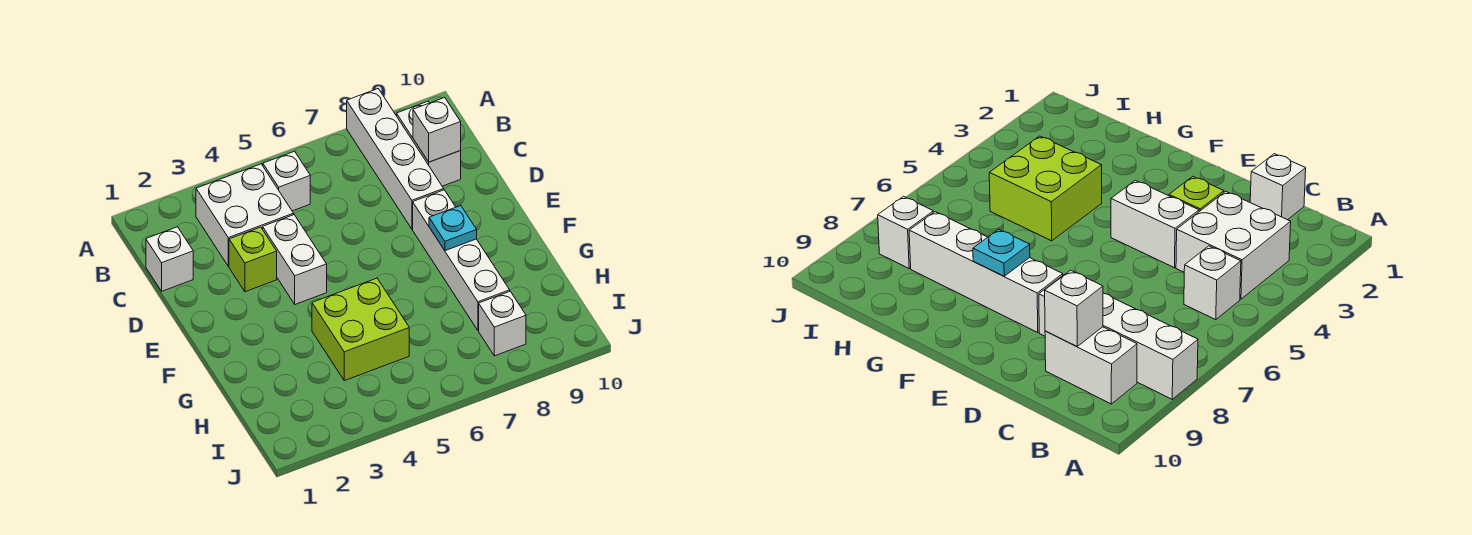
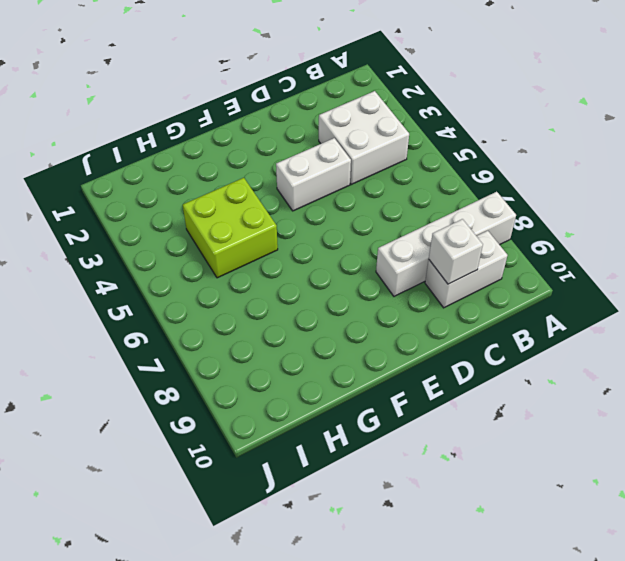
none -> white brick B5 level 1
none -> white brick C1 level 1
none -> lime brick D3 level 1

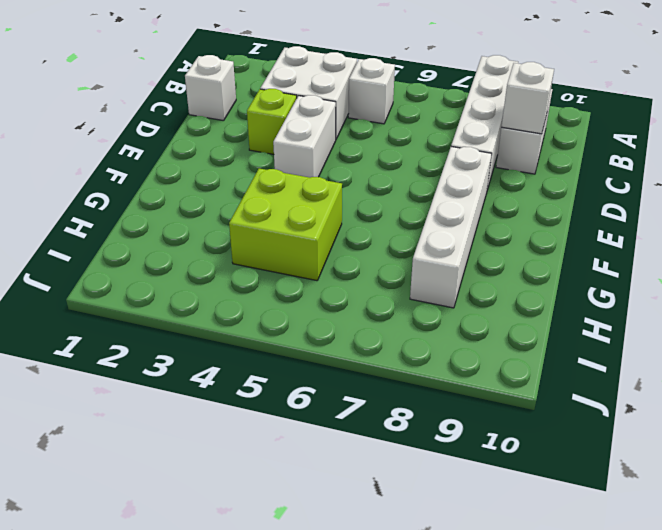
none -> white brick I8 level 1
none -> cyan plate F8 level 2

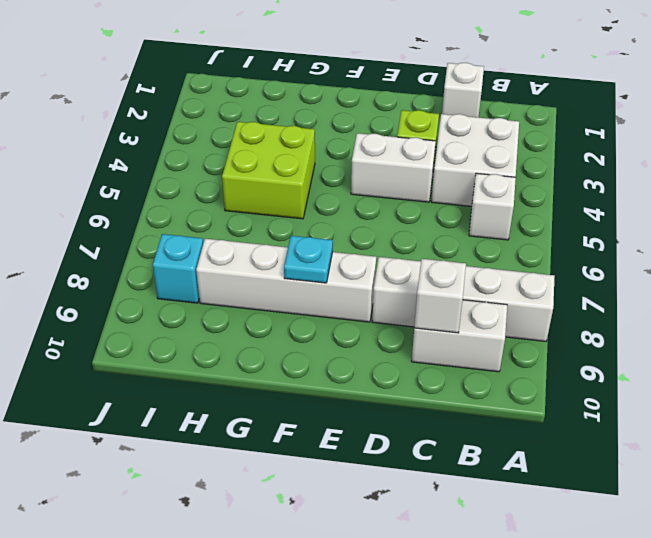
cyan brick I8 level 1 -> white brick I8 level 1

